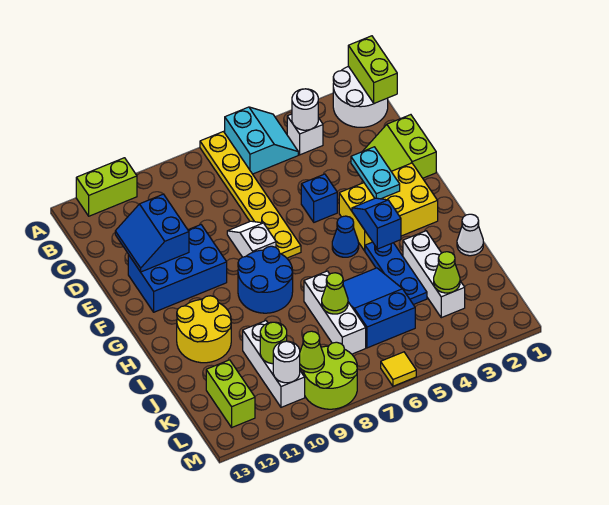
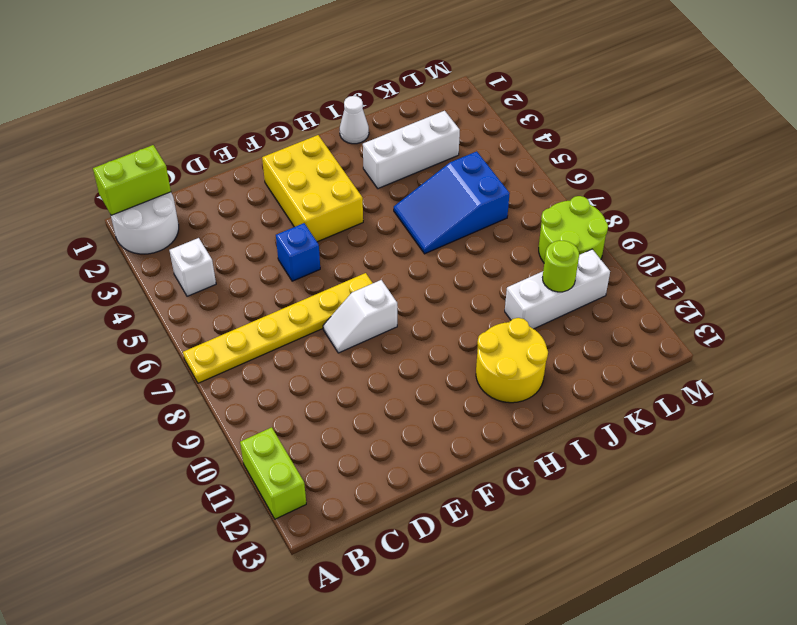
none -> cyan slope A5:B6 level 1 top 6
none -> lime slope D1:E2 level 1 top 1
none -> blue brick E10:F12 level 1
none -> blue cone G5 level 1

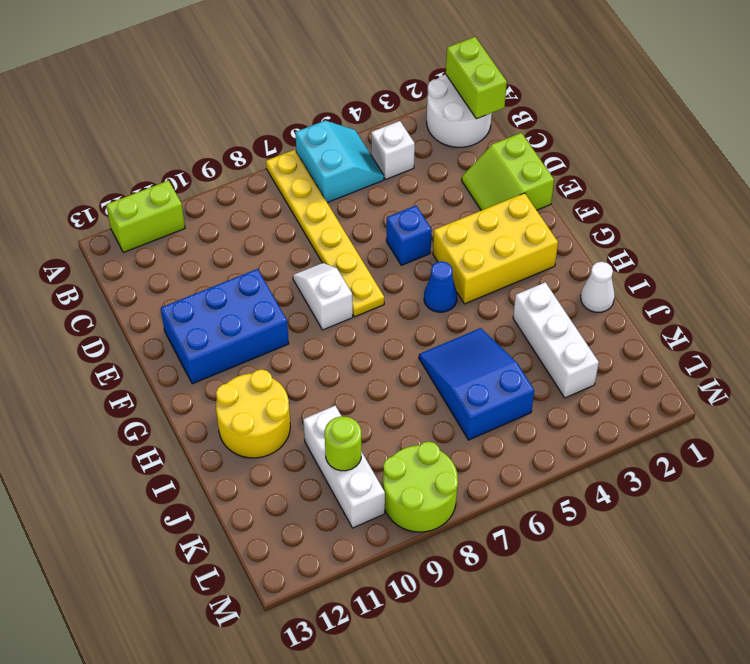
none -> blue round brick G8:H9 level 1
none -> blue plate H4:J4 level 1
none -> white brick I7:K7 level 1
none -> lime brick K12:L12 level 1

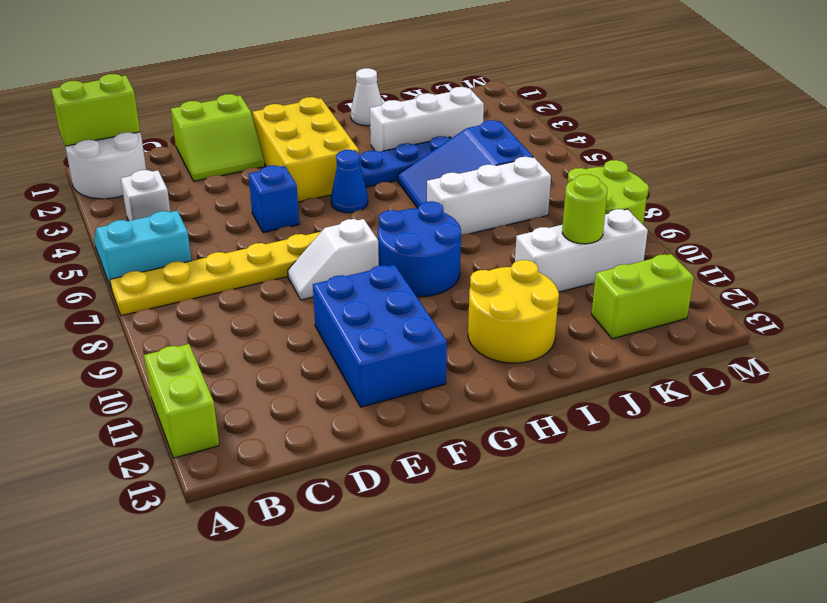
none -> yellow tile M6 level 1
none -> white round brick B4 level 2
none -> blue slope D11:E12 level 2 top 11
none -> cyan plate E3:F3 level 2

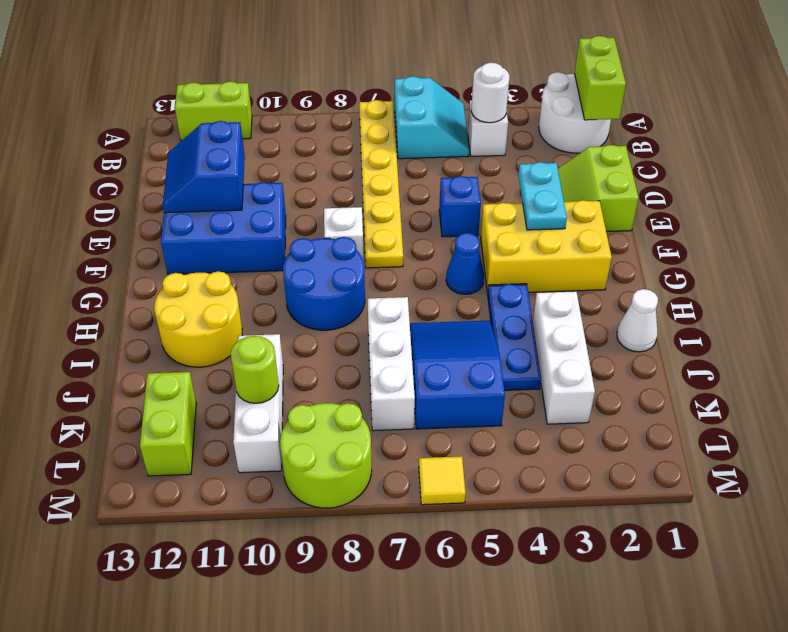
none -> blue slope G4:H4 level 2 top H
none -> lime cone J7 level 2
none -> lime cone K3 level 2
none -> lime cone L9 level 2

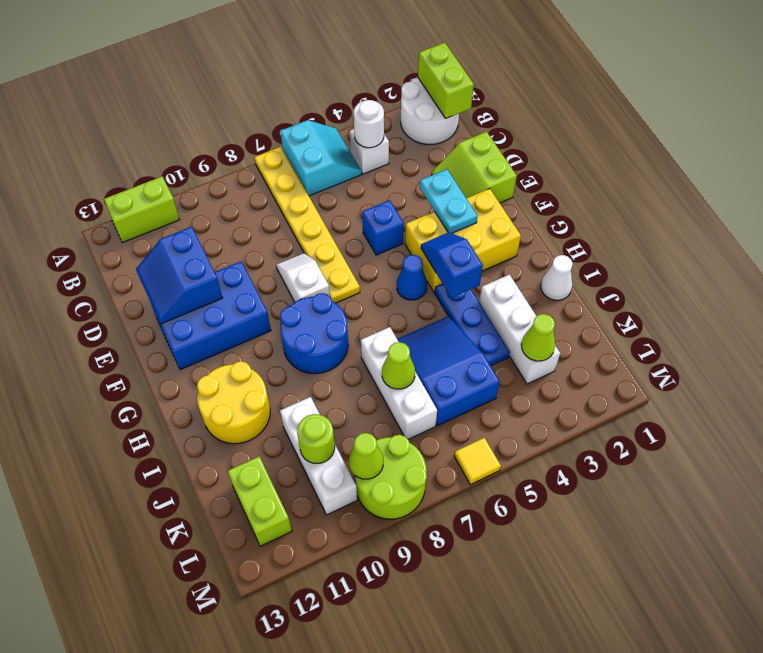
none -> white round brick L10 level 2

